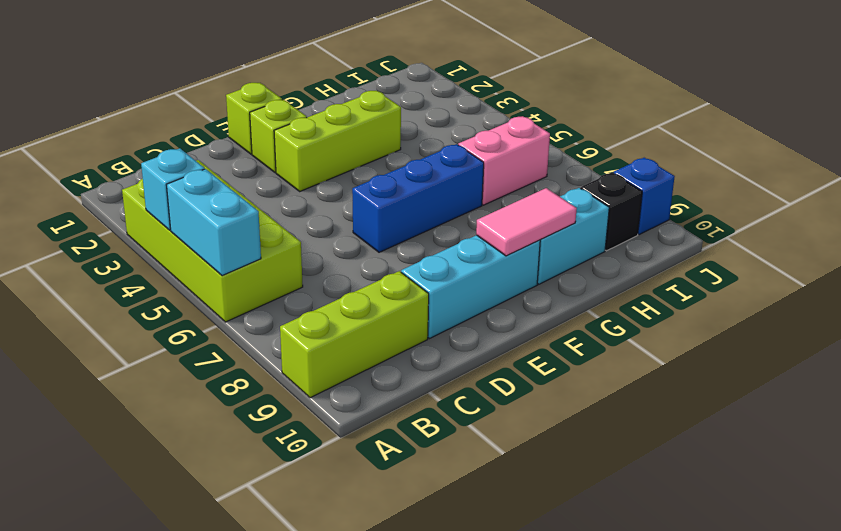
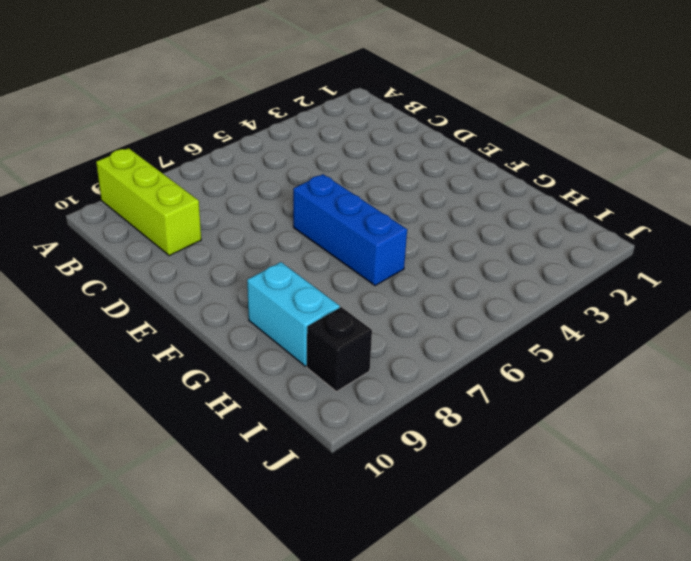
none -> lime brick A3:B6 level 1
none -> cyan brick D9:F9 level 1
none -> lime brick E1 level 1

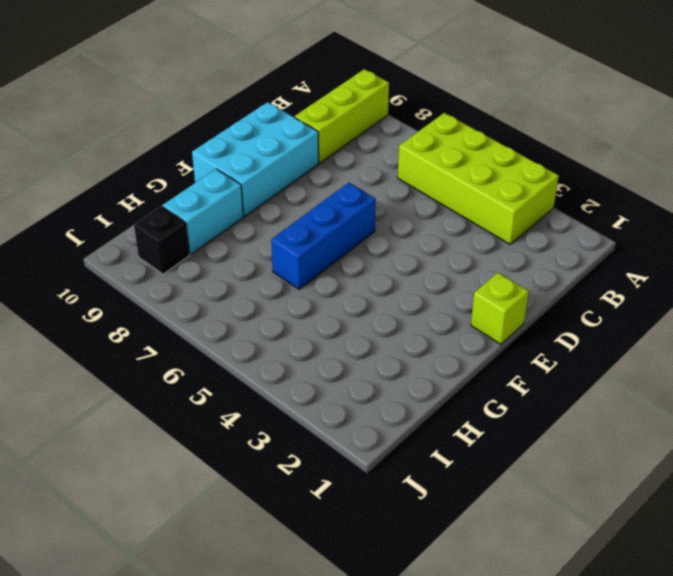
cyan brick D9:F10 level 1 -> cyan brick D9:F9 level 1
none -> lime brick E2 level 1
none -> lime brick E3:G3 level 1
none -> pink brick H6:I6 level 1

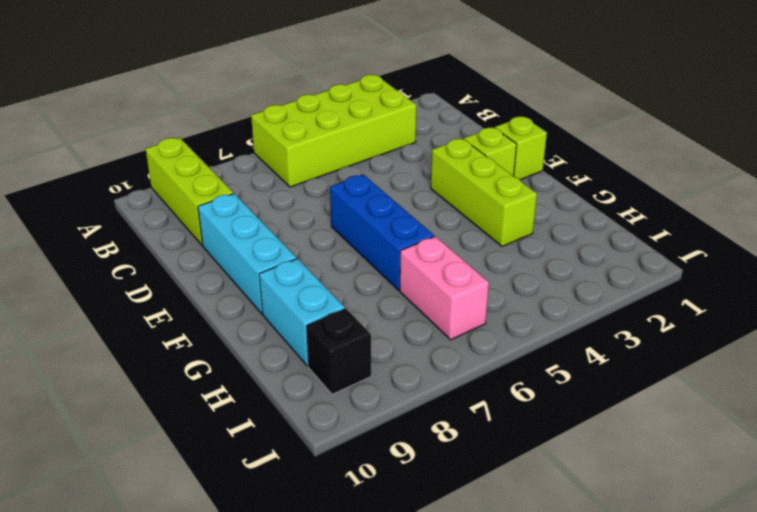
none -> blue brick J9 level 1
none -> cyan brick A4 level 2
none -> cyan brick A5:A6 level 2

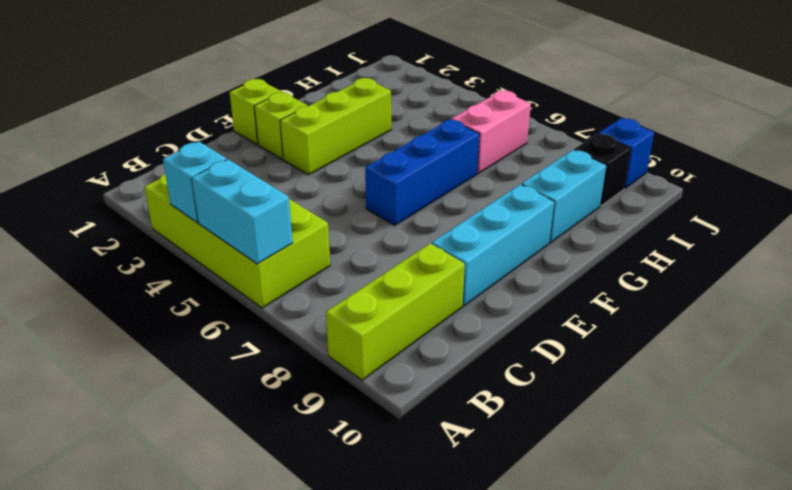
none -> pink tile F9:G9 level 2

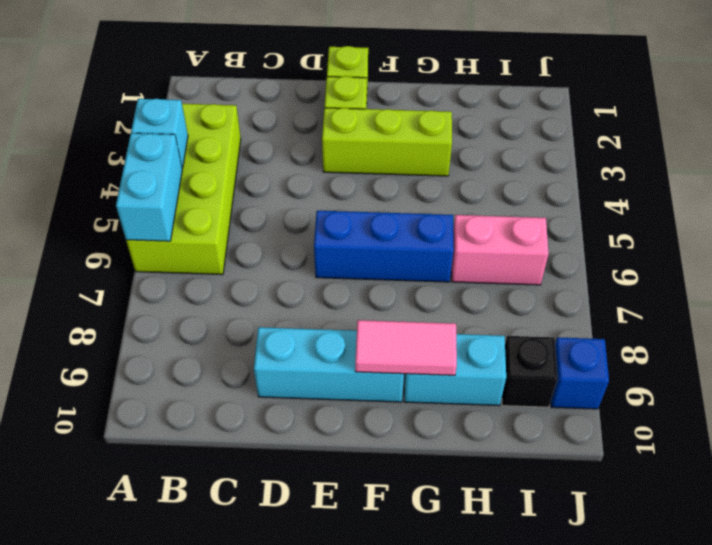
none -> lime brick A9:C9 level 1

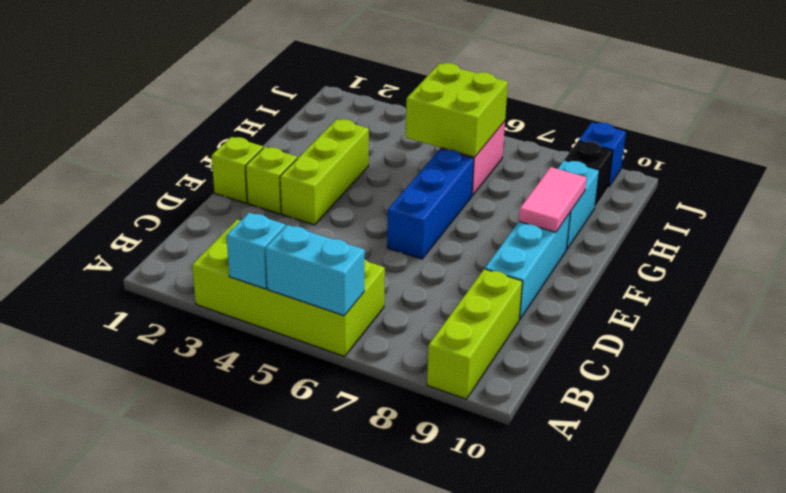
lime brick H5:I6 level 2 -> none

